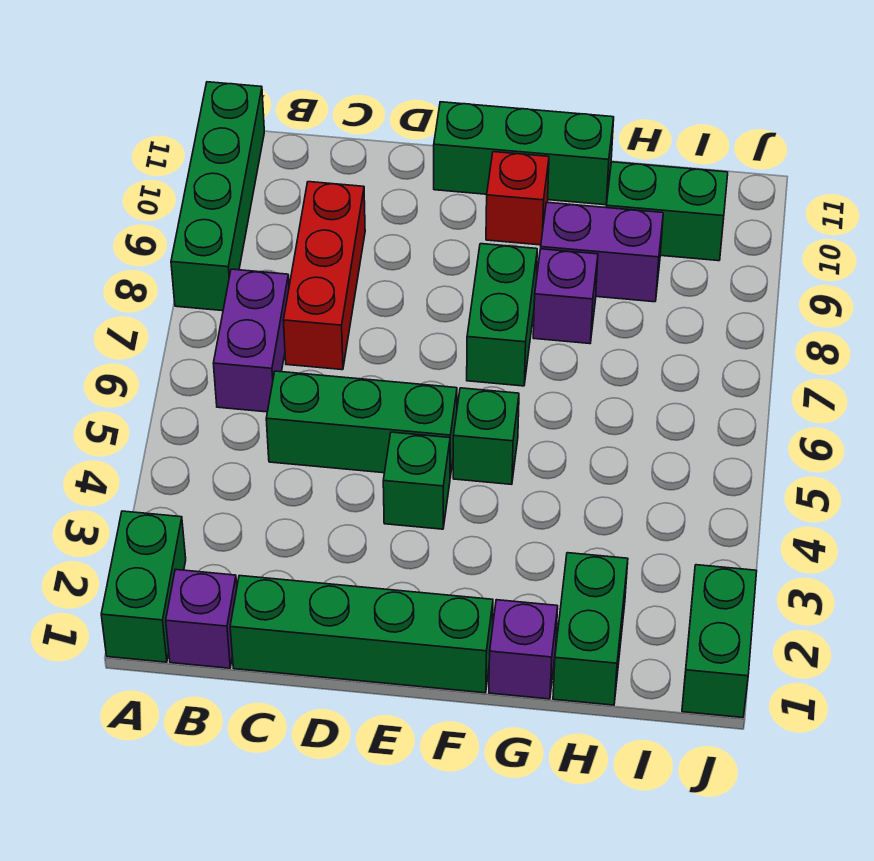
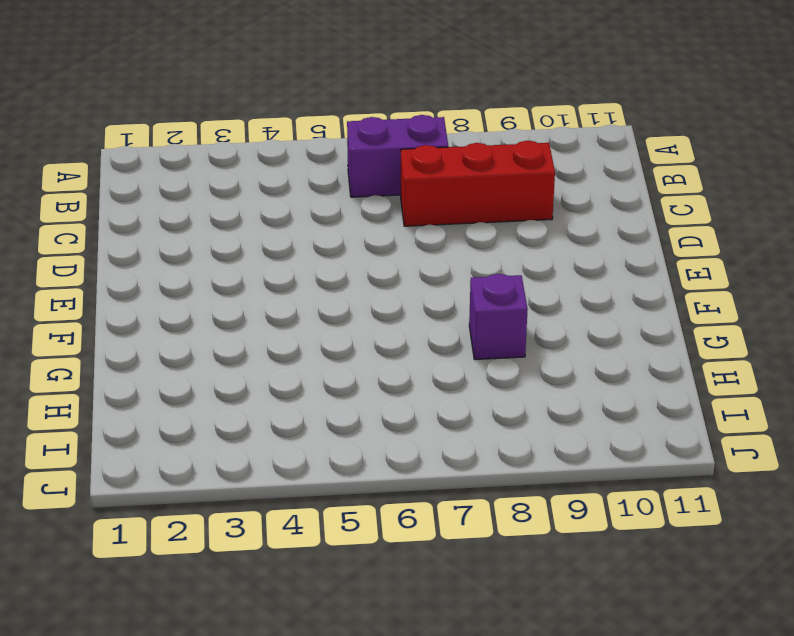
none -> green brick A1:A2 level 1
none -> green brick A8:A11 level 1
none -> purple brick B1 level 1

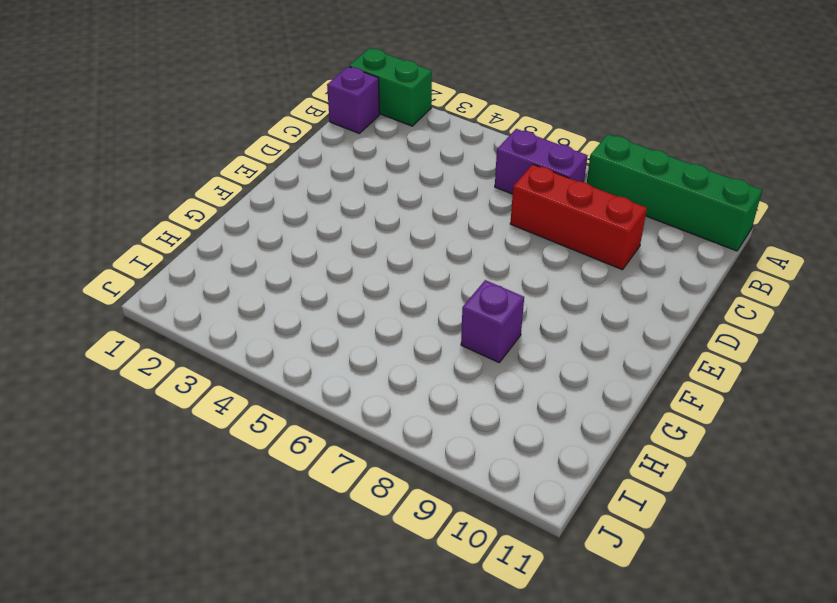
none -> green brick C1:F1 level 1
none -> green brick C5:E5 level 1
none -> green brick E4 level 1

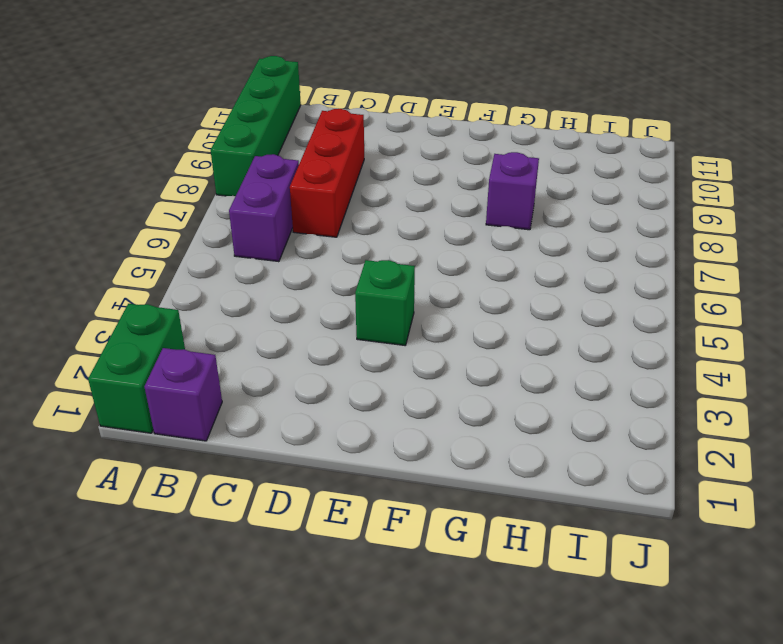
none -> green brick C1:F1 level 1
none -> green brick C5:E5 level 1
none -> green brick E11:G11 level 1

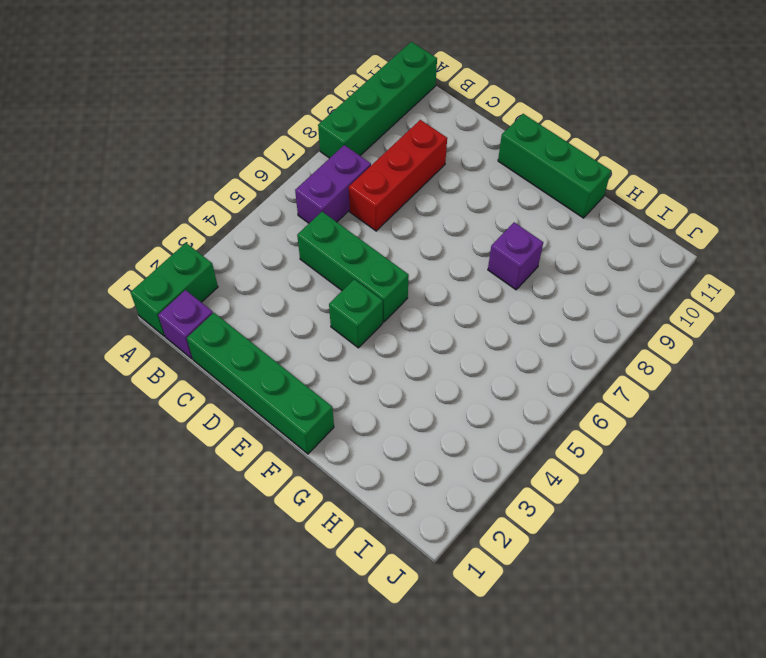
none -> green brick F5 level 1
none -> green brick F7:F8 level 1
none -> red brick F10 level 1

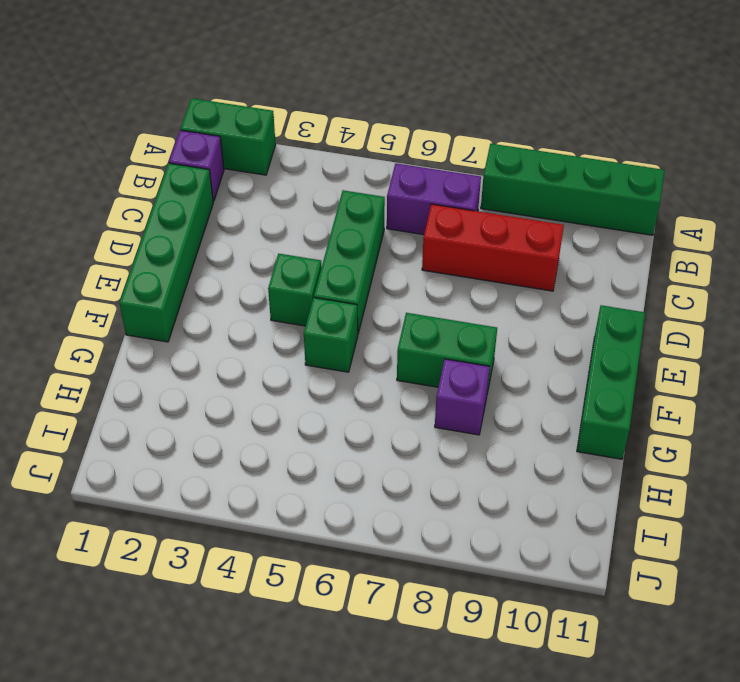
none -> red brick F10 level 1
none -> purple brick G1 level 1
none -> purple brick G9:H9 level 1

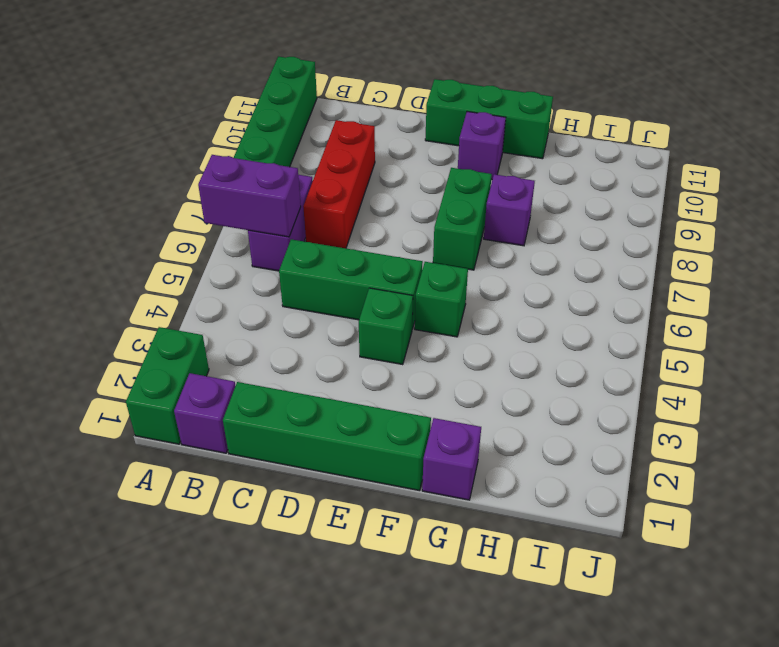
purple brick A6:B6 level 2 -> purple brick G9:H9 level 1
purple brick F10 level 1 -> red brick F10 level 1
none -> green brick H1:H2 level 1
none -> green brick H10:I10 level 1
none -> green brick J1:J2 level 1

